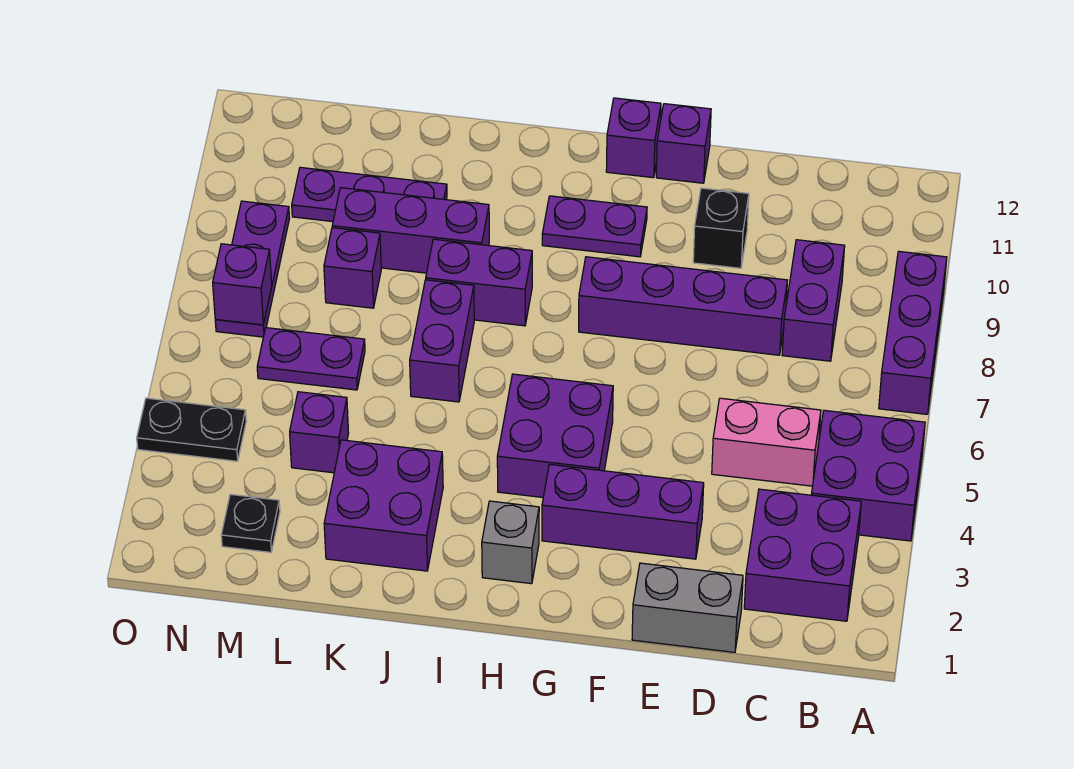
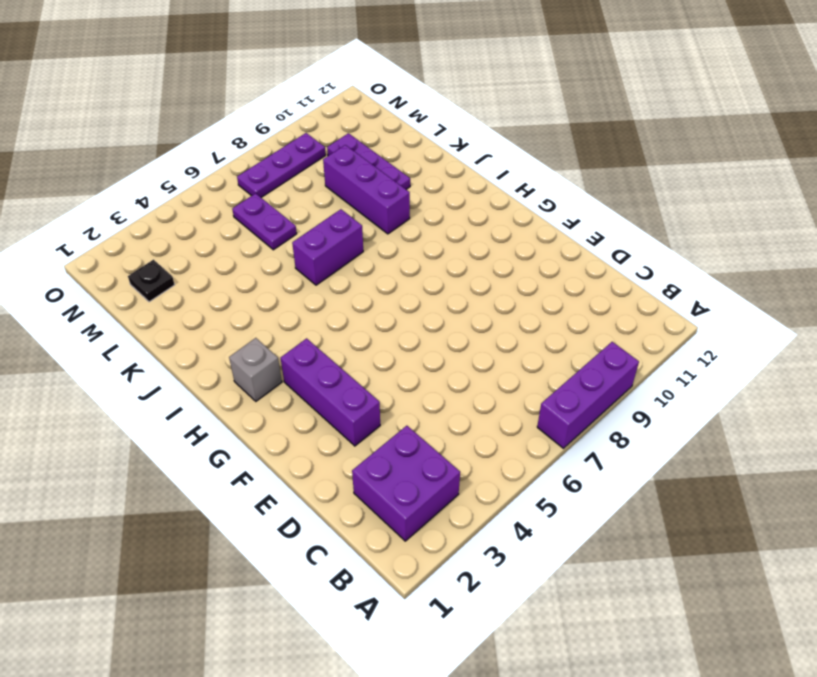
none -> purple brick A4:B5 level 1
none -> pink brick C5:D5 level 1
none -> purple brick C8:C9 level 1

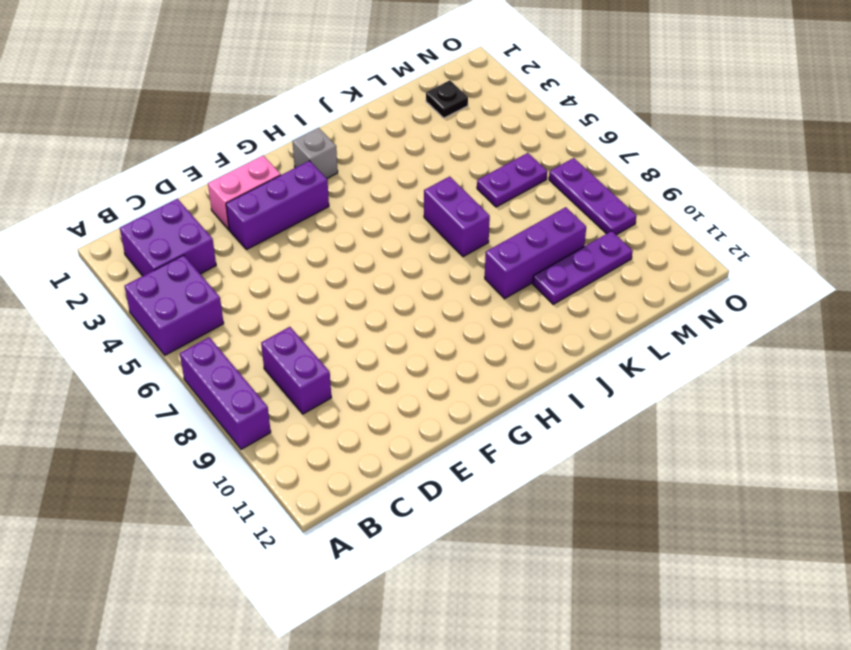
pink brick E2:F2 level 1 -> pink brick C5:D5 level 1
none -> grey brick D1:E1 level 1
none -> purple brick D8:G8 level 1
none -> black brick E10 level 1

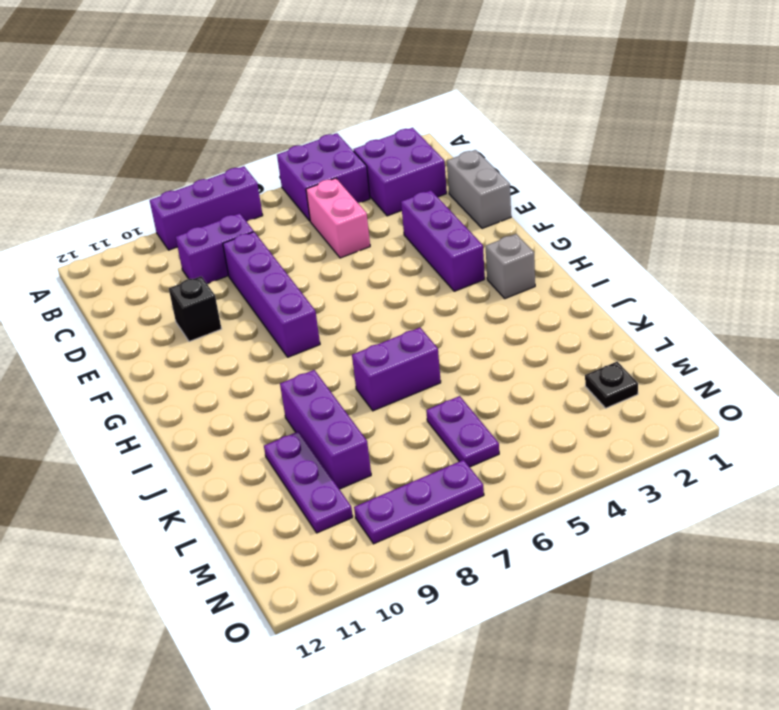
none -> purple brick F12 level 1
none -> purple brick G4:H5 level 1
none -> purple plate G10:H10 level 1

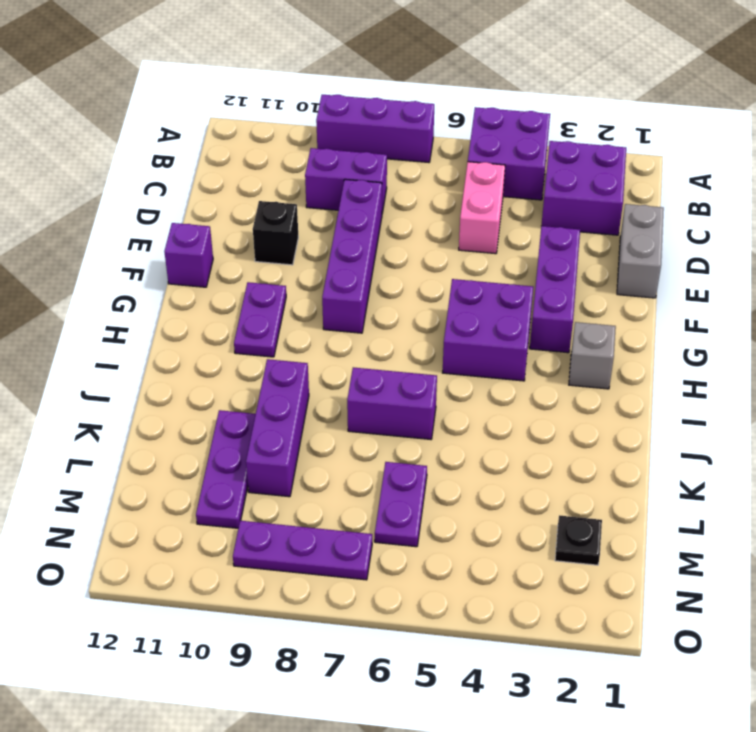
none -> purple brick G12 level 1
none -> purple brick I8:J8 level 1
none -> purple brick J2:K3 level 1

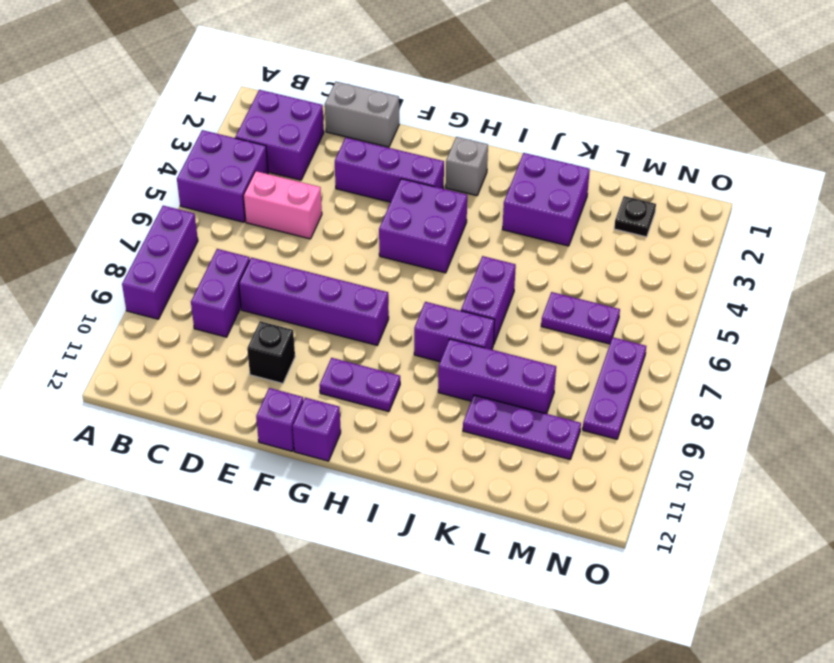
none -> purple brick L4 level 1
none -> purple brick L8 level 1
none -> black plate N4:O4 level 1

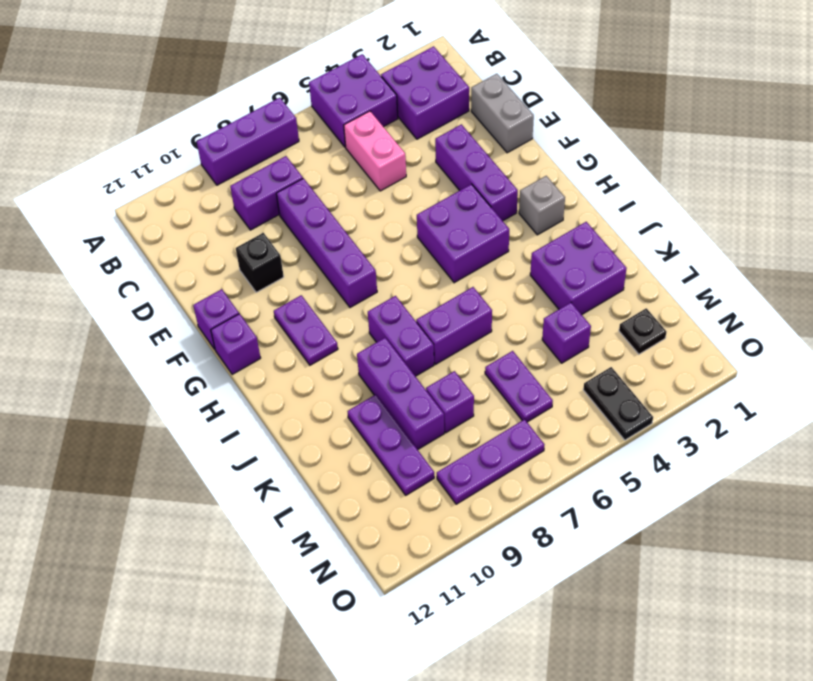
none -> purple brick N7 level 2

